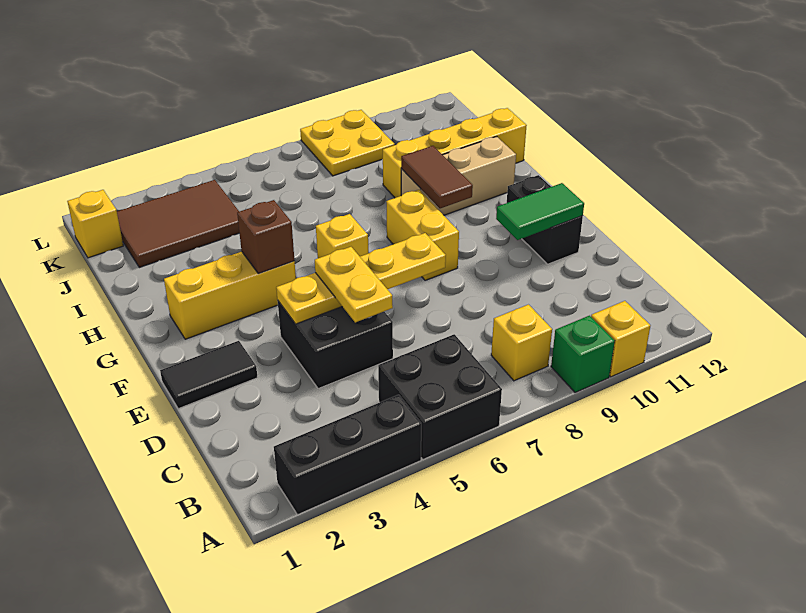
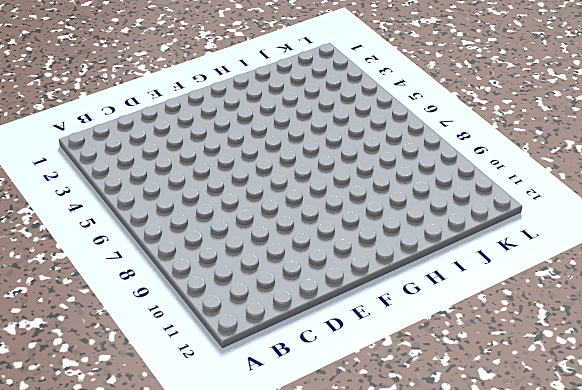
none -> black brick A2:A4 level 1
none -> black brick A5:B6 level 1
none -> green brick A9 level 1

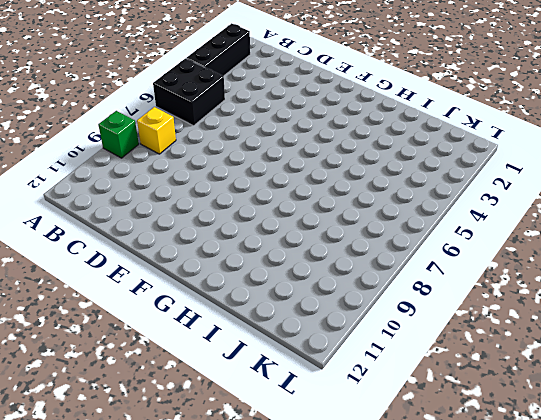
none -> yellow brick A10 level 1
none -> black brick D4:E5 level 1
none -> black tile E1:E2 level 1

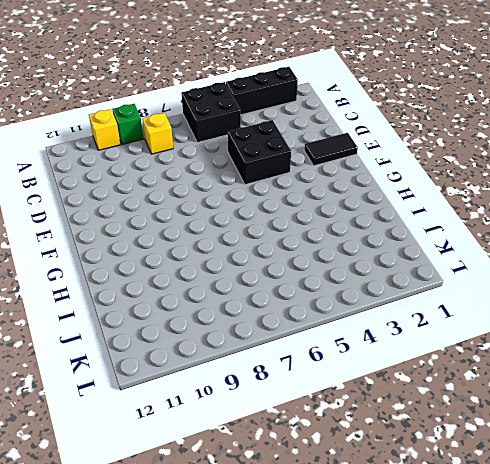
none -> black brick E11:F11 level 1
none -> yellow brick F8:G8 level 1
none -> yellow brick G2:G4 level 1

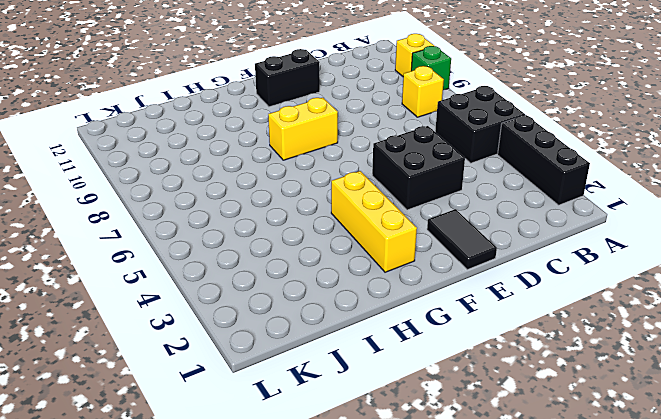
none -> yellow brick G6 level 1
none -> tan brick H9:H11 level 1
none -> yellow brick I9:I12 level 1

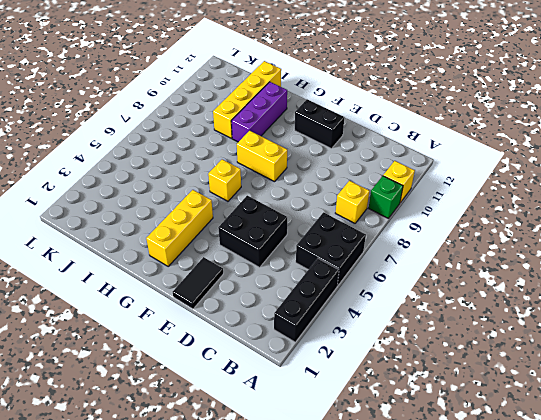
purple brick H9:H11 level 1 -> tan brick H9:H11 level 1
none -> brown tile J2:K4 level 1
none -> yellow brick K1 level 1
none -> yellow plate K8:L9 level 1

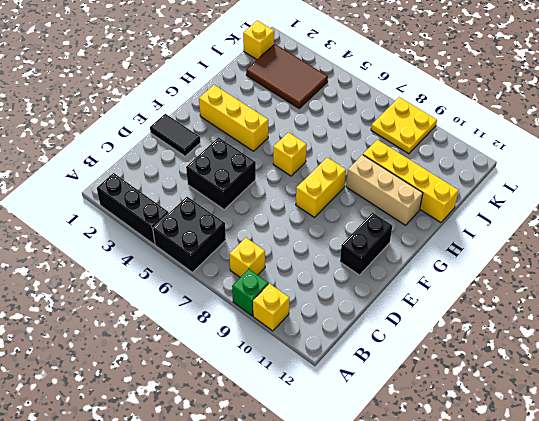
none -> yellow plate E4:E7 level 2
none -> green tile E10:E11 level 2
none -> brown brick G4 level 2

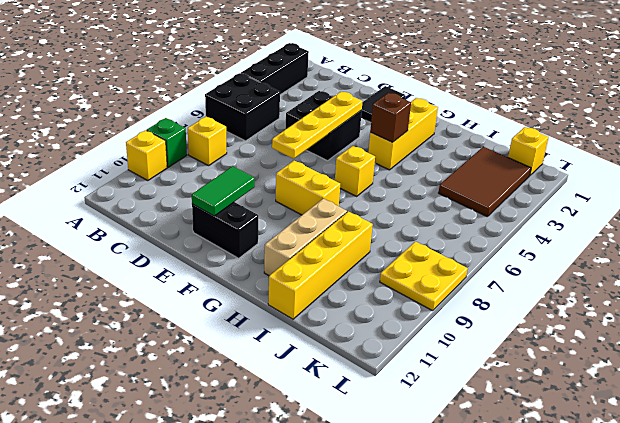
none -> brown tile G9:H9 level 2
none -> yellow plate D5:E5 level 3

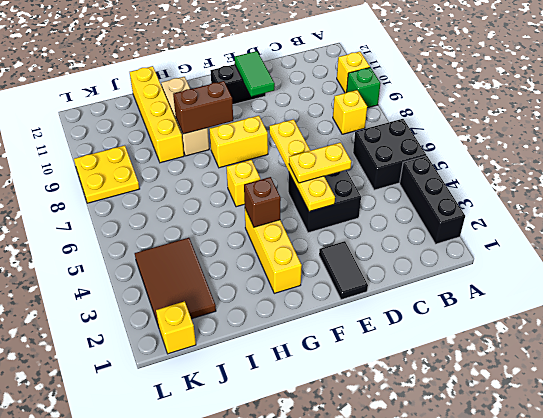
brown brick G9:H9 level 2 -> brown tile G9:H9 level 2

